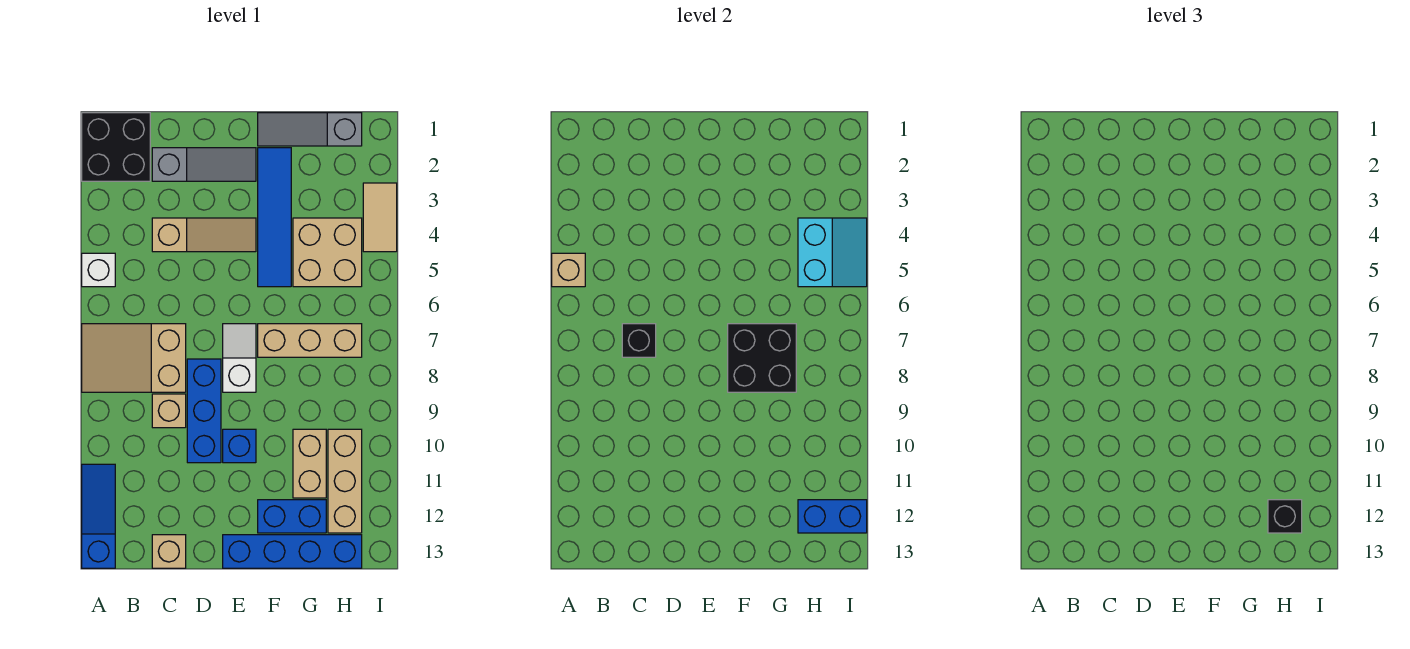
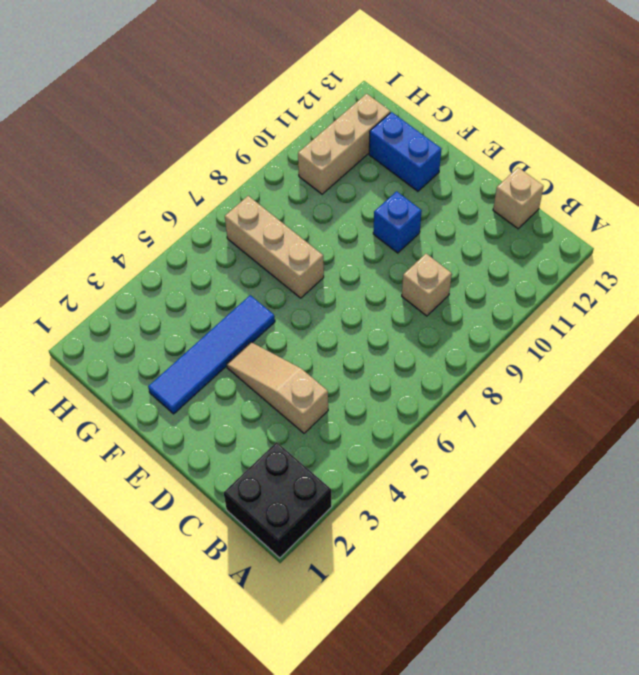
none -> white brick A5 level 1
none -> tan slope A7:C8 level 1 top C
none -> blue slope A11:A13 level 1 top 13

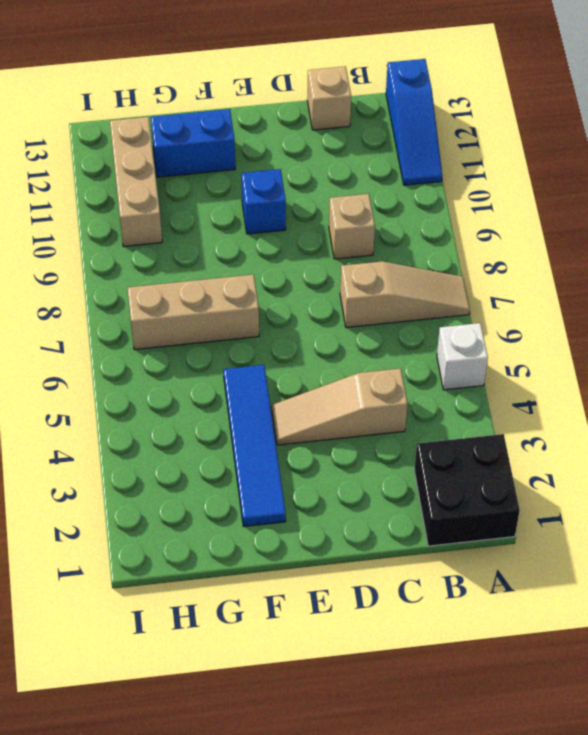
tan slope A7:C7 level 1 top C -> tan slope A7:C8 level 1 top C
none -> grey slope C2:E2 level 1 top C
none -> blue brick D8:D10 level 1
none -> white slope E7:E8 level 1 top 8

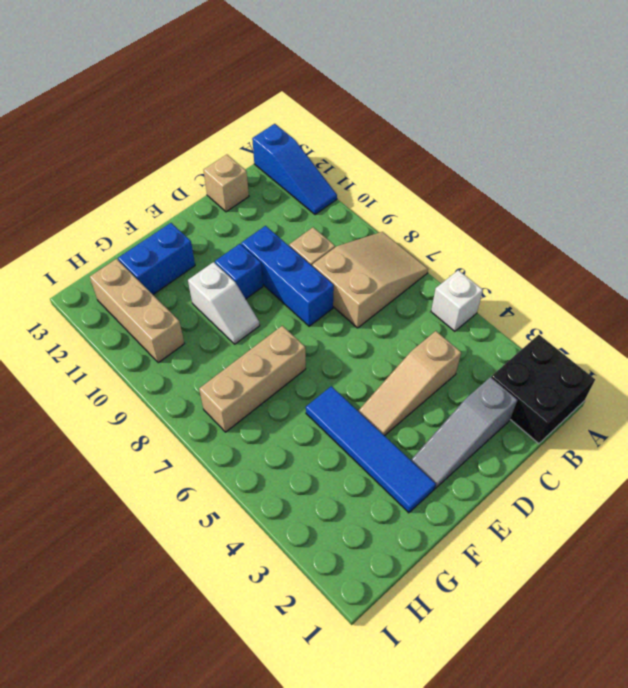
white slope F9:F10 level 1 top 10 -> white slope E7:E8 level 1 top 8
none -> blue brick E13:H13 level 1
none -> grey slope F1:H1 level 1 top H
none -> tan brick G4:H5 level 1

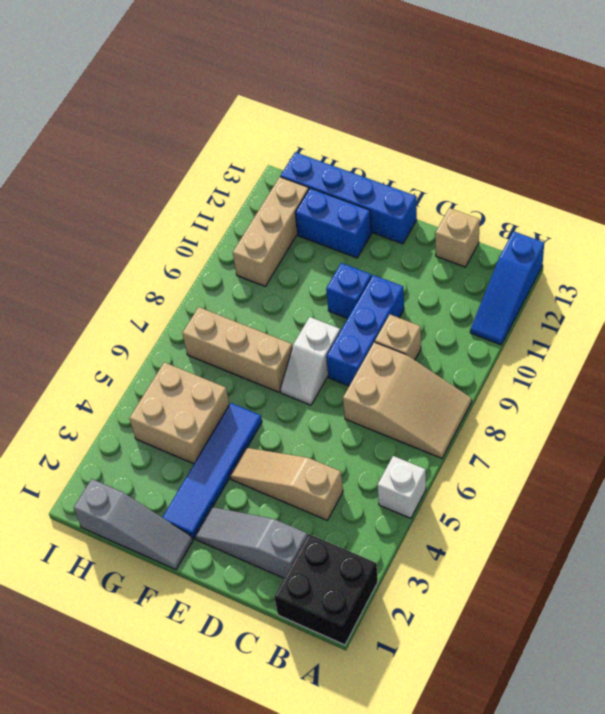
none -> tan brick G10:G11 level 1
none -> tan tile I3:I4 level 1
none -> tan brick A5 level 2

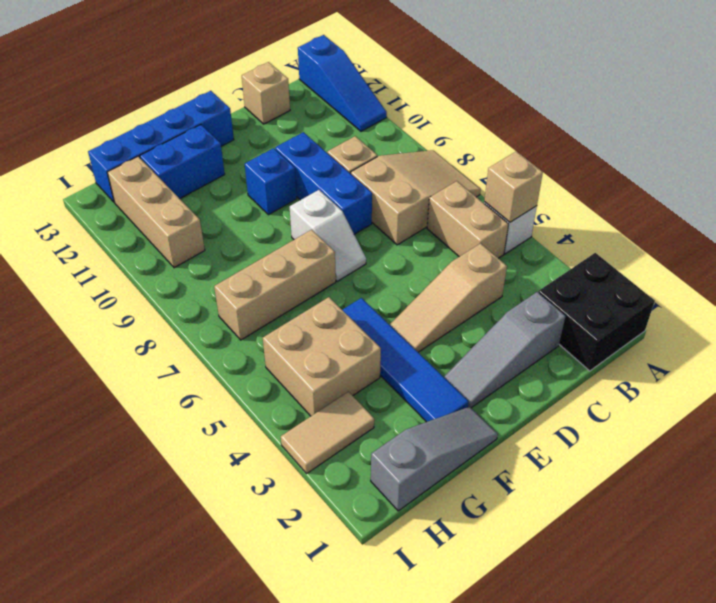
tan brick B5:B6 level 1 -> tan brick G10:G11 level 1
tan tile H3:I3 level 1 -> tan tile I3:I4 level 1
none -> black brick C7 level 2
none -> black brick F7:G8 level 2
none -> cyan slope H4:I5 level 2 top H

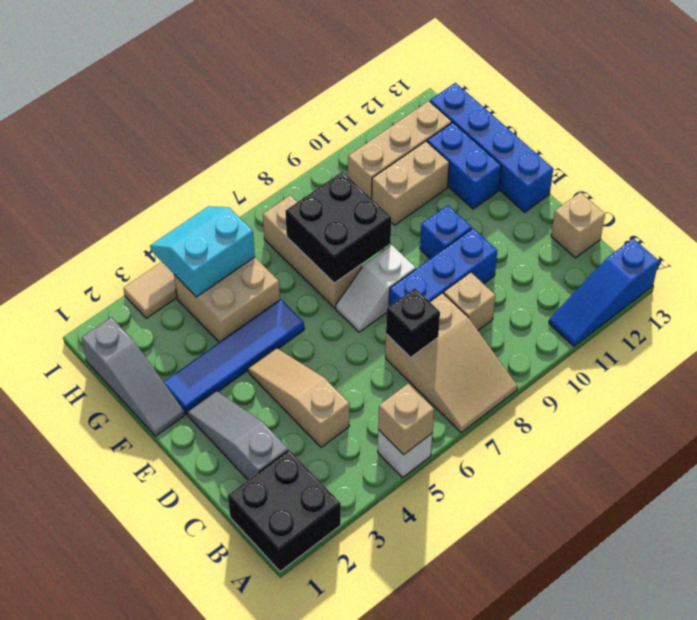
none -> blue brick H12:I12 level 2
none -> black brick H12 level 3

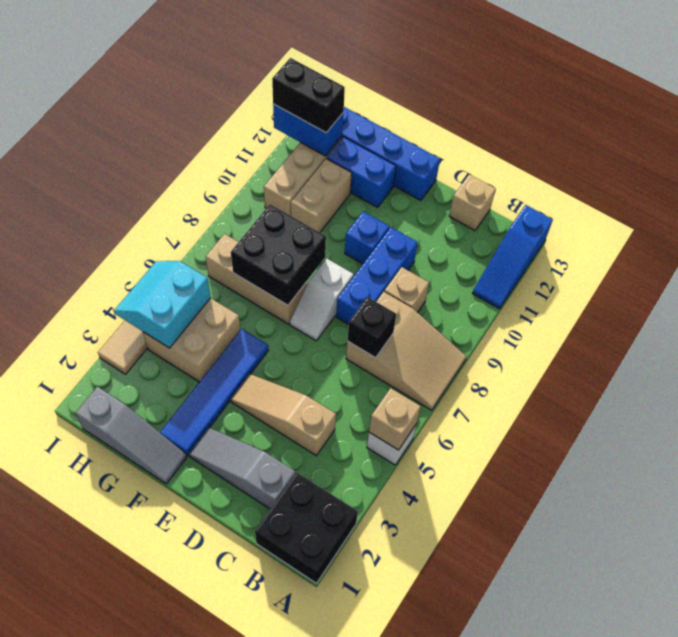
black brick H12:I12 level 3 -> black brick H12 level 3

